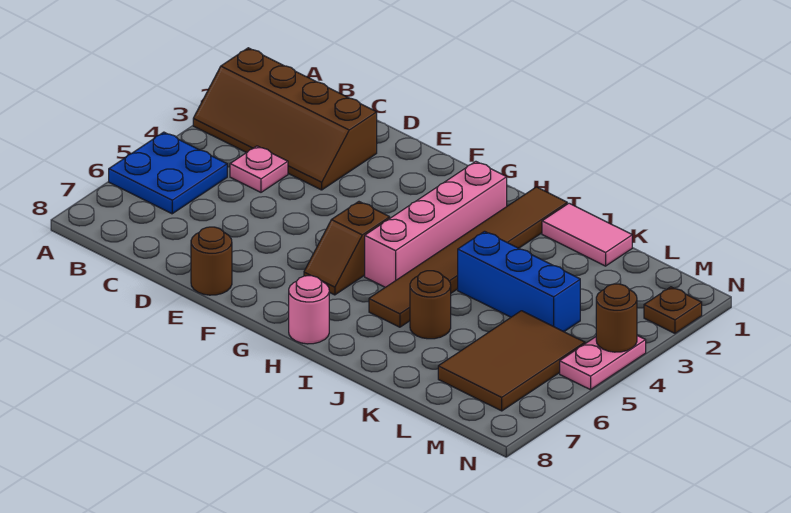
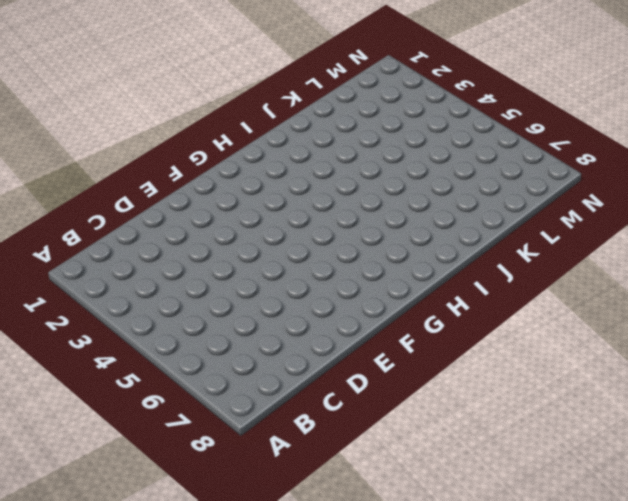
none -> brown slope A2:D3 level 1 top 2
none -> blue plate A5:B6 level 1
none -> pink plate C4 level 1

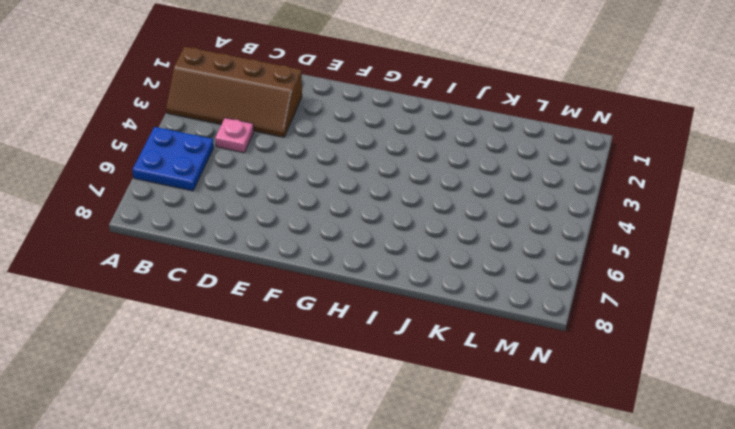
none -> brown round brick E8 level 1
none -> brown slope G5:G6 level 1 top 5
none -> pink brick H2:H5 level 1

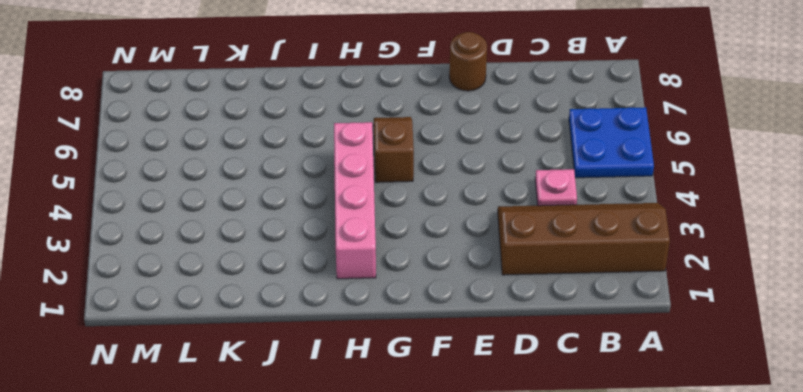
none -> pink round brick H8 level 1
none -> brown tile I1:I6 level 1
none -> pink tile J1:K1 level 1

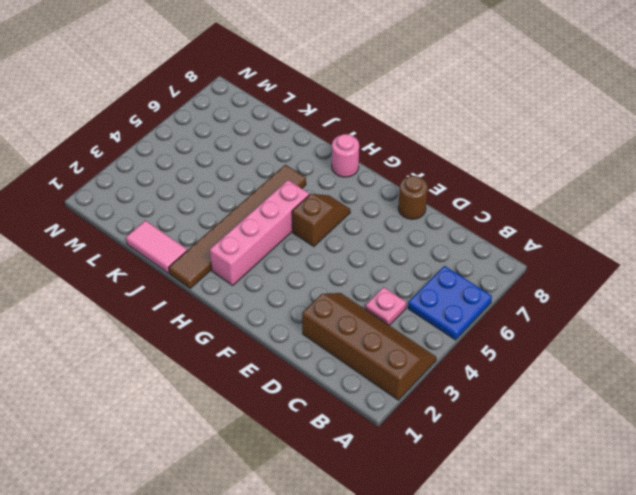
none -> blue brick J4:L4 level 1
none -> brown round brick J6 level 1
none -> brown tile L5:M7 level 1

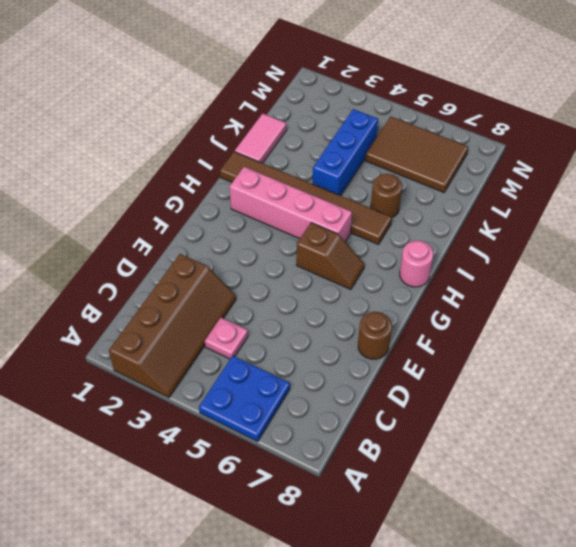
none -> brown plate N2 level 1
none -> pink plate N4:N5 level 1
none -> brown round brick N4 level 2

